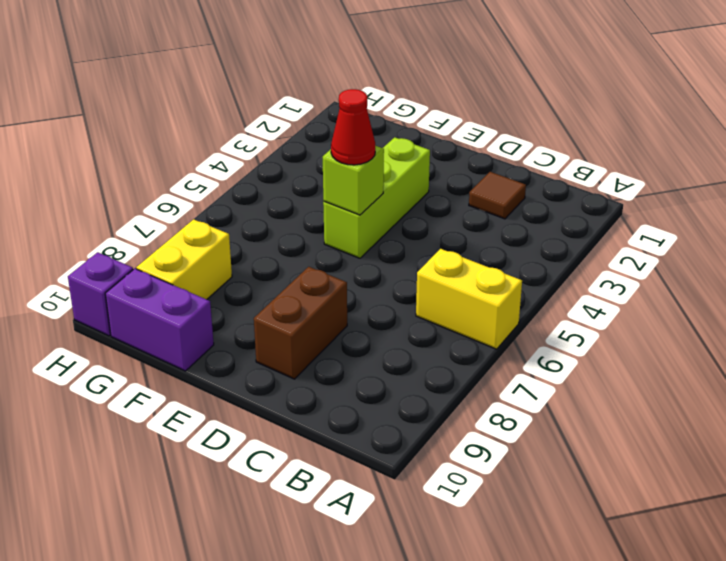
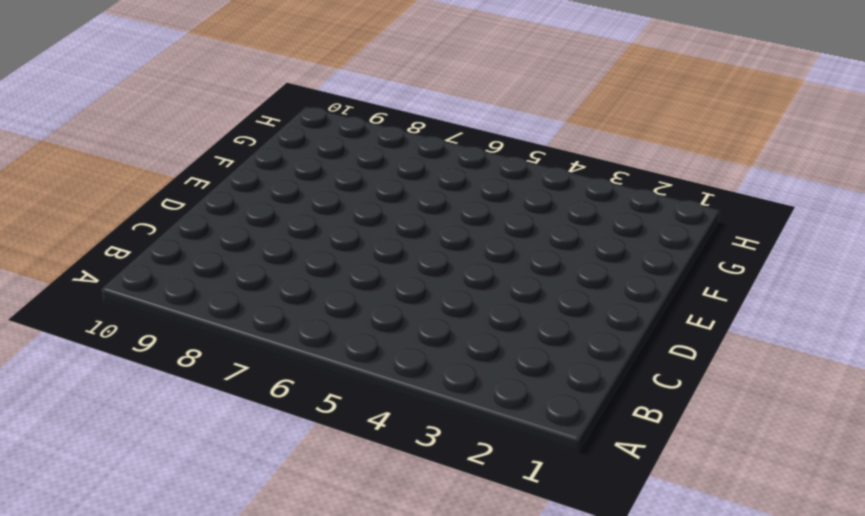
none -> yellow brick A6:B6 level 1
none -> brown tile C2 level 1

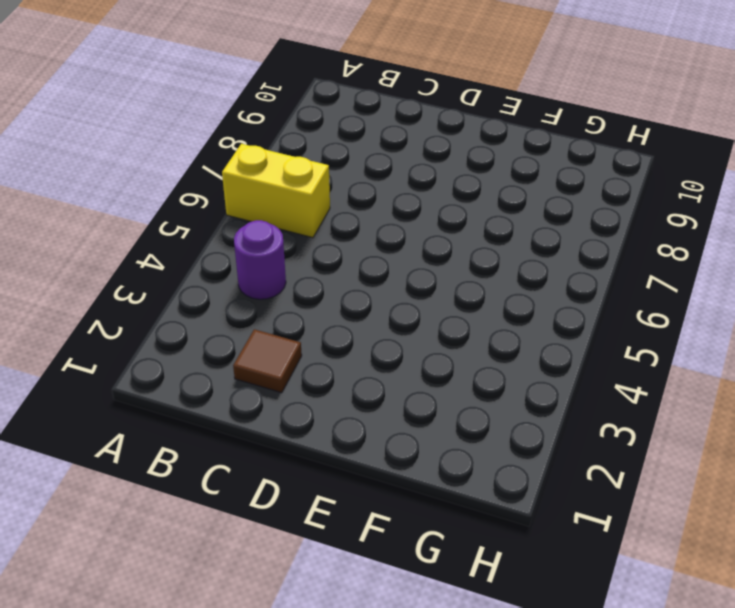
purple round brick B4 level 1 -> none
none -> brown brick D8:D9 level 1
none -> lime brick E3:E5 level 1

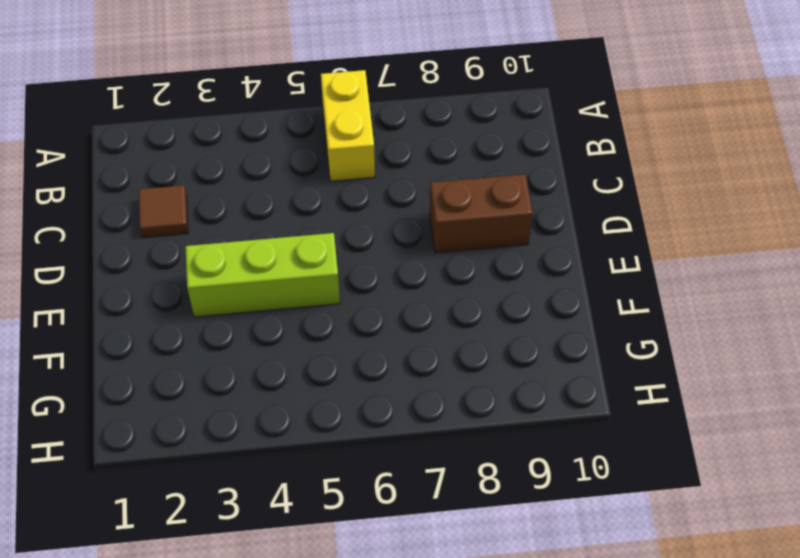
none -> purple brick F10:G10 level 1
none -> yellow brick G8:G9 level 1

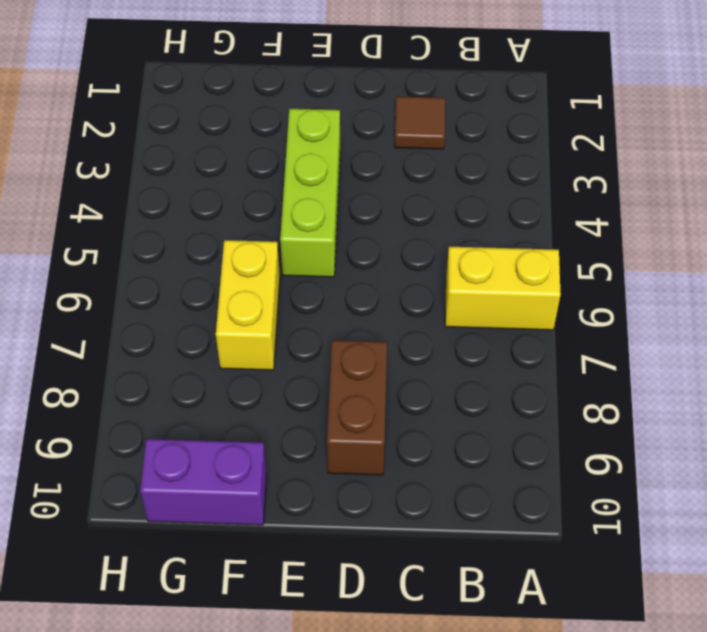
yellow brick F6:F7 level 1 -> yellow brick G8:G9 level 1
none -> purple brick H10 level 1
none -> lime brick E5 level 2

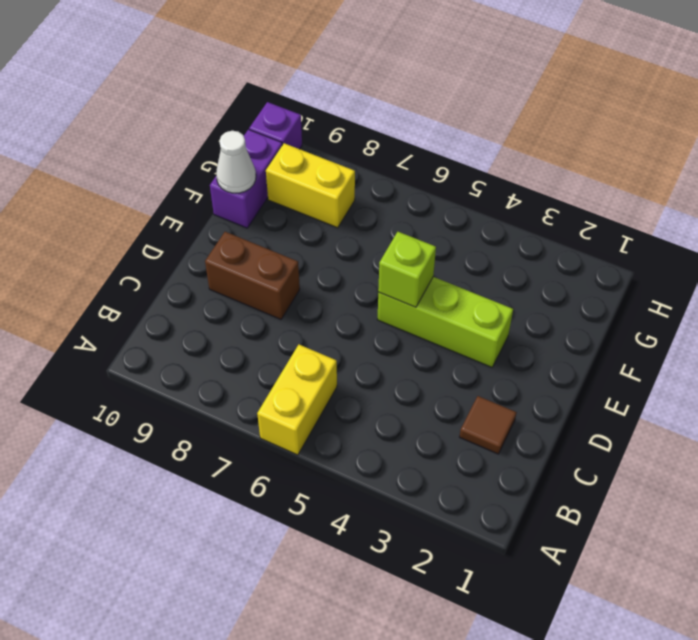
white cone F10 level 2 -> none
none -> red cone E5 level 3

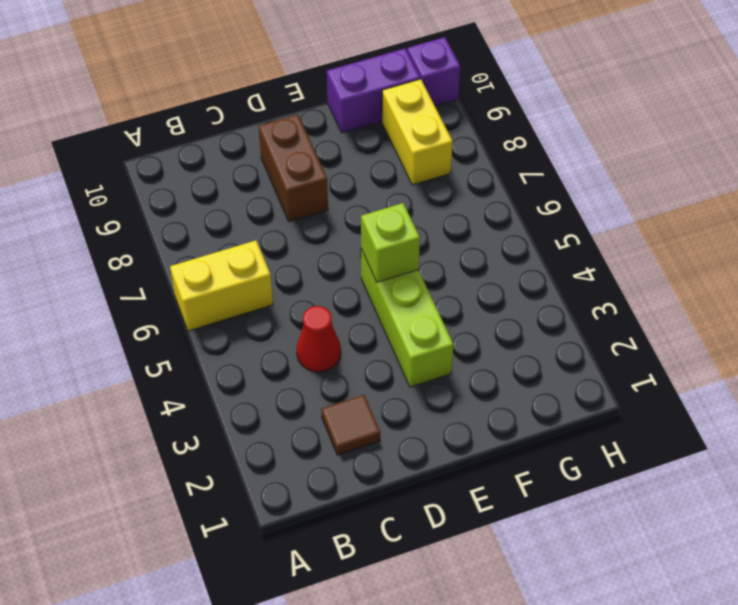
red cone C4 level 1 -> red cone E5 level 3

